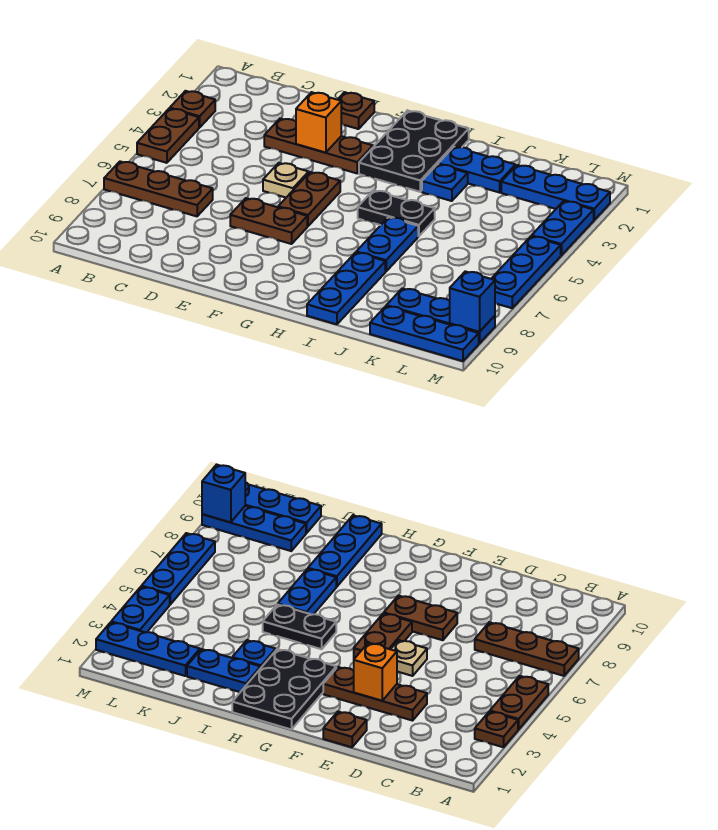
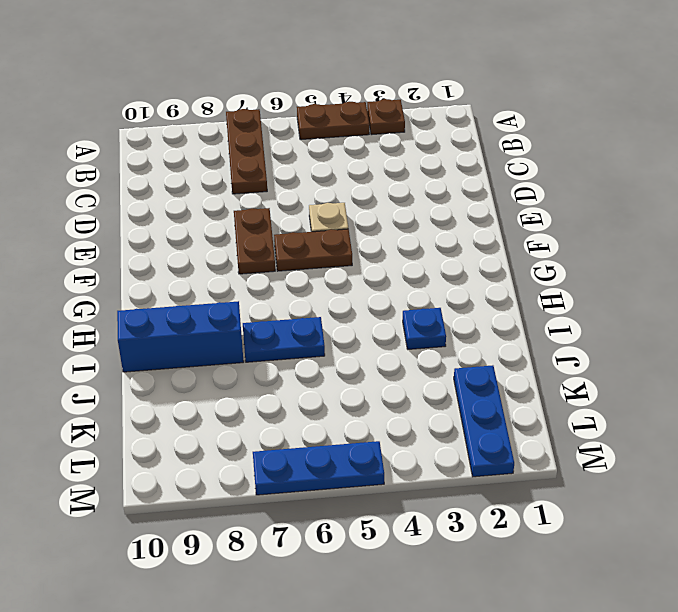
blue brick I8:I10 level 1 -> blue plate I8:I10 level 1
none -> brown plate D3:F3 level 1
none -> brown plate E1 level 1
none -> black plate G1:H3 level 1

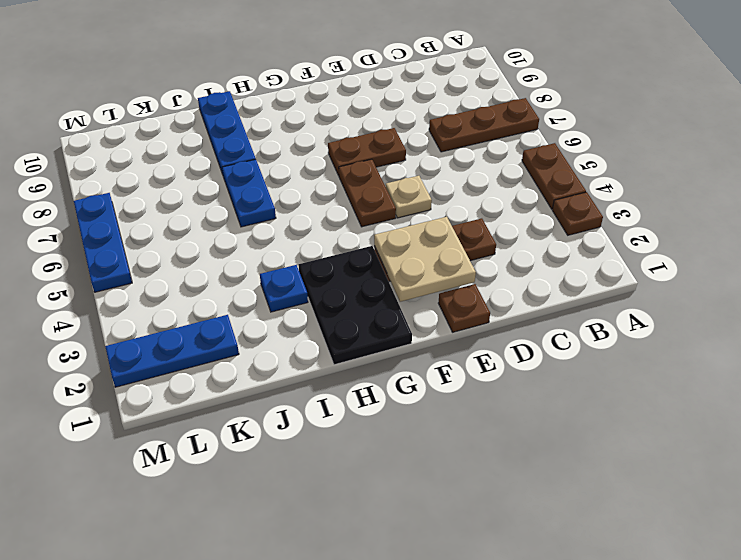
tan plate E2:F3 level 2 -> orange brick E3 level 2
none -> black plate H5:I5 level 1
none -> blue plate I2:J2 level 1
none -> blue plate K9:M9 level 1

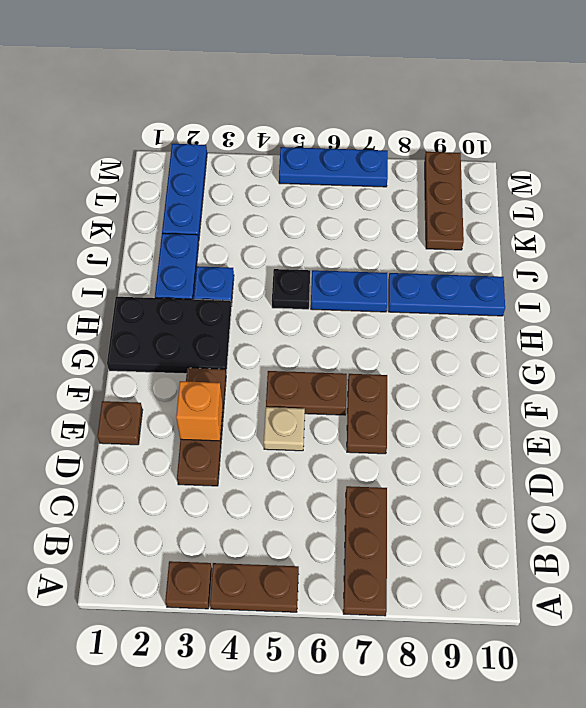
black plate I5 level 1 -> black plate H5:I5 level 1
brown plate K9:M9 level 1 -> blue plate K9:M9 level 1
none -> blue plate K10:M10 level 1
none -> blue plate M3:M4 level 1
none -> blue brick M9 level 2

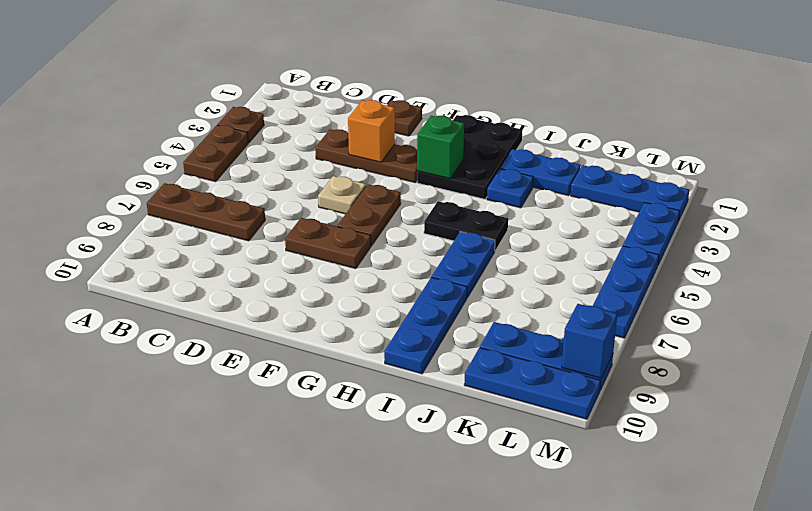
green brick G3 level 2 -> none

